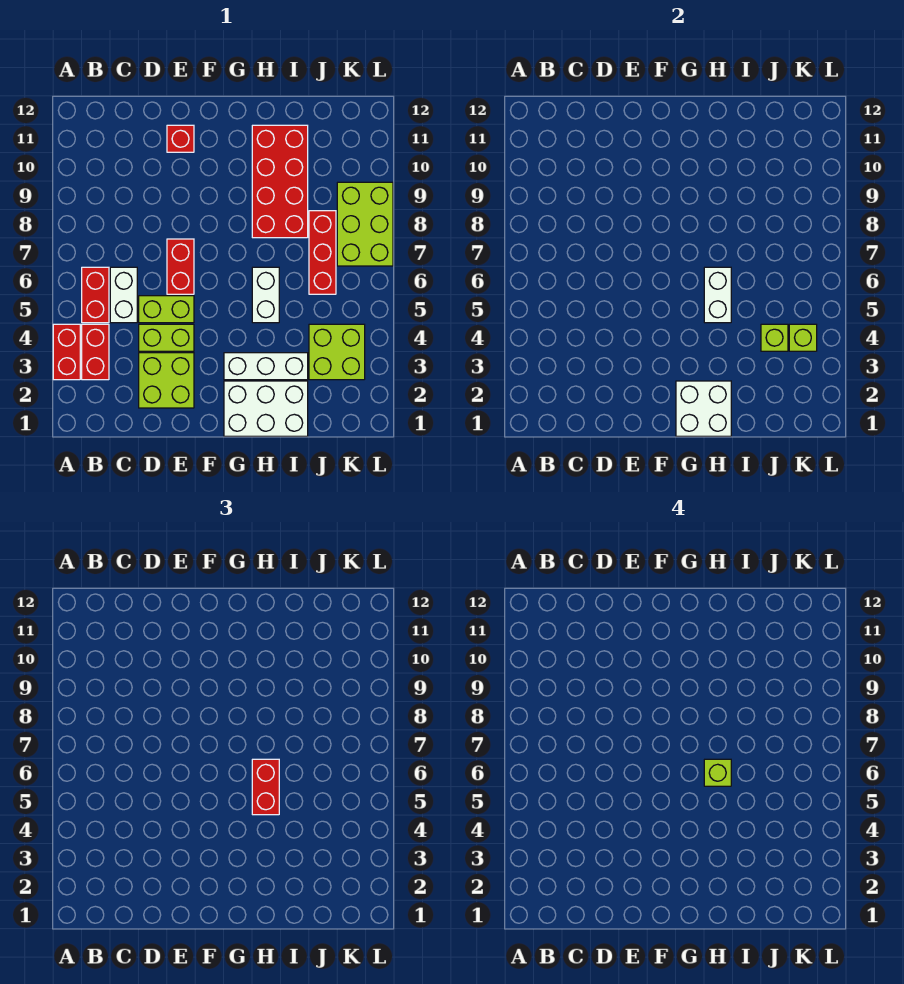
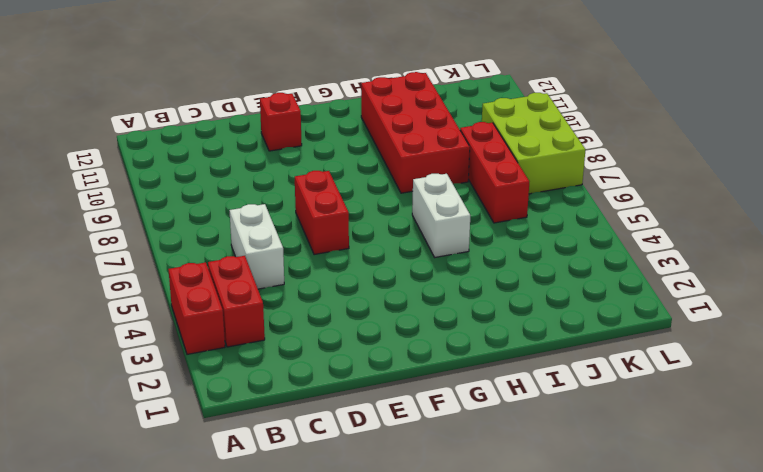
none -> red brick B5:B6 level 1
none -> lime brick D2:E3 level 1
none -> lime brick D4:E4 level 1

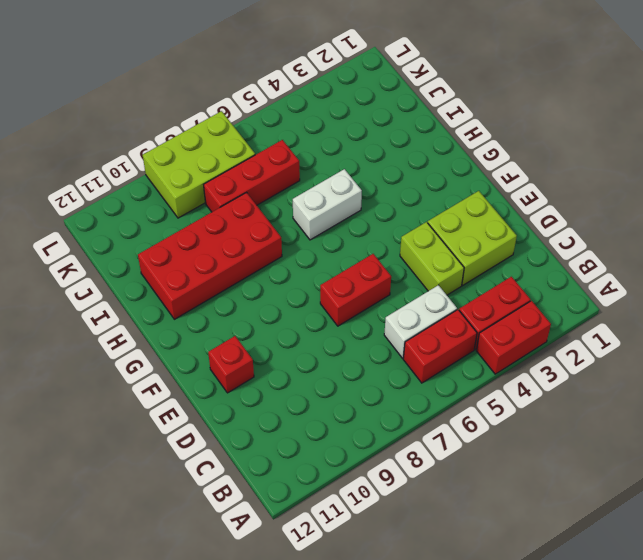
none -> lime brick D5:E5 level 1
none -> white brick G1:I2 level 1
none -> white brick G3:I3 level 1

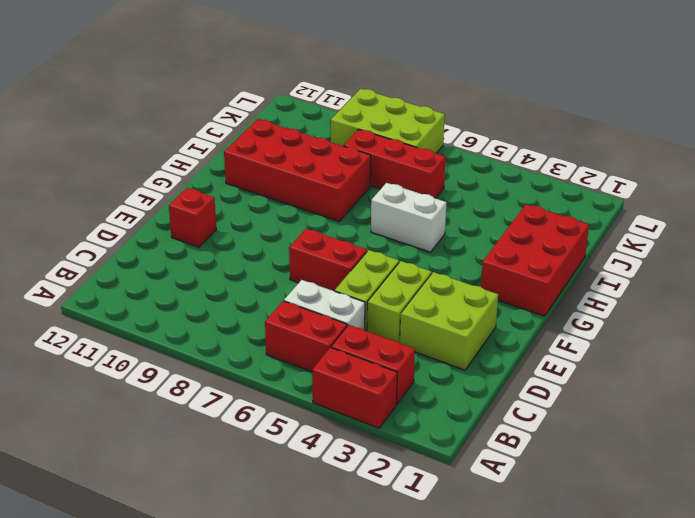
red brick G1:I2 level 1 -> white brick G1:I2 level 1
none -> white brick G3:I3 level 1
none -> lime brick J3:K4 level 1
none -> white brick G1:H2 level 2

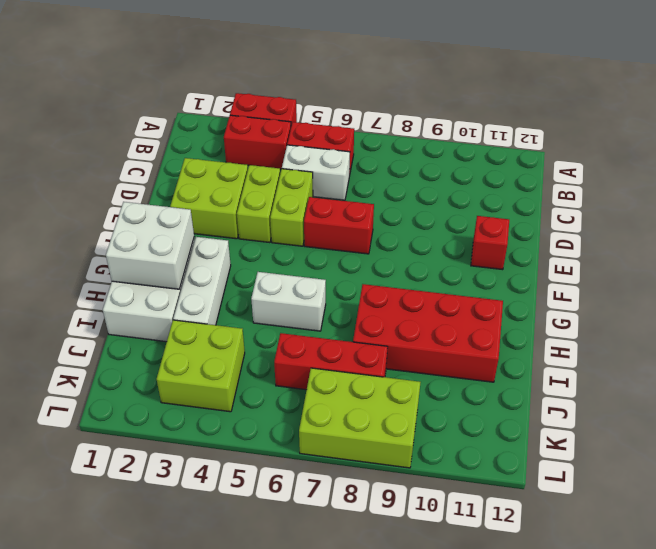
none -> white brick H5:H6 level 2
none -> lime brick J4 level 2
none -> lime brick K4 level 2

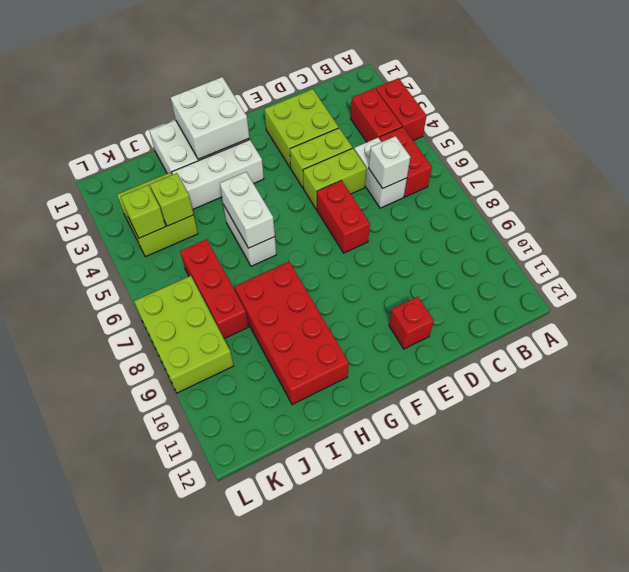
white brick C6 level 2 -> none
none -> red brick H5:H6 level 3
none -> lime brick H6 level 4

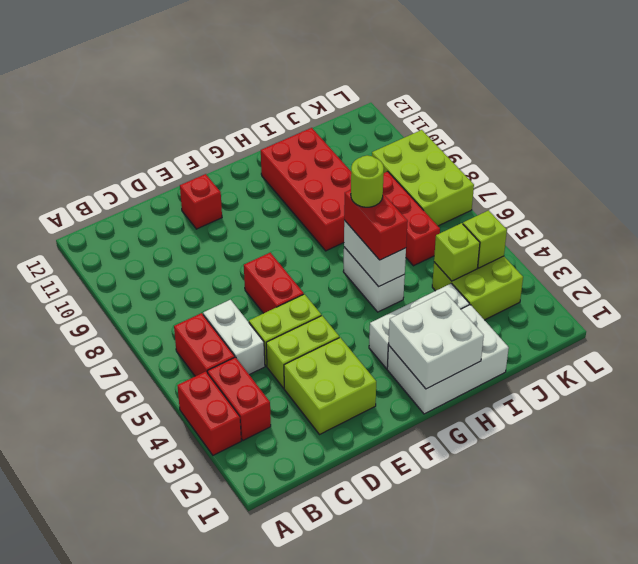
lime round brick H6 level 4 -> lime brick H6 level 4

